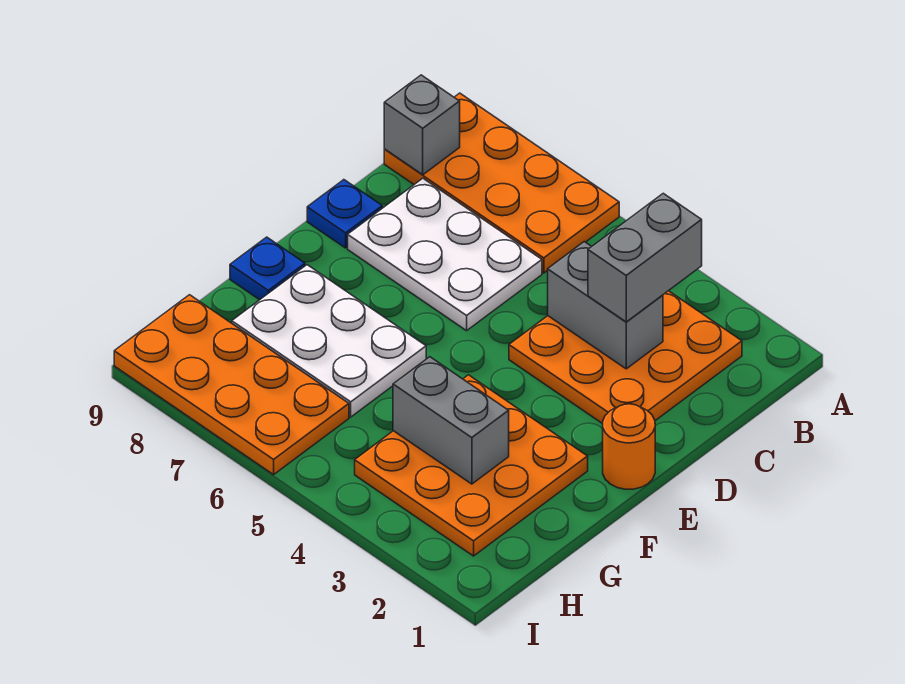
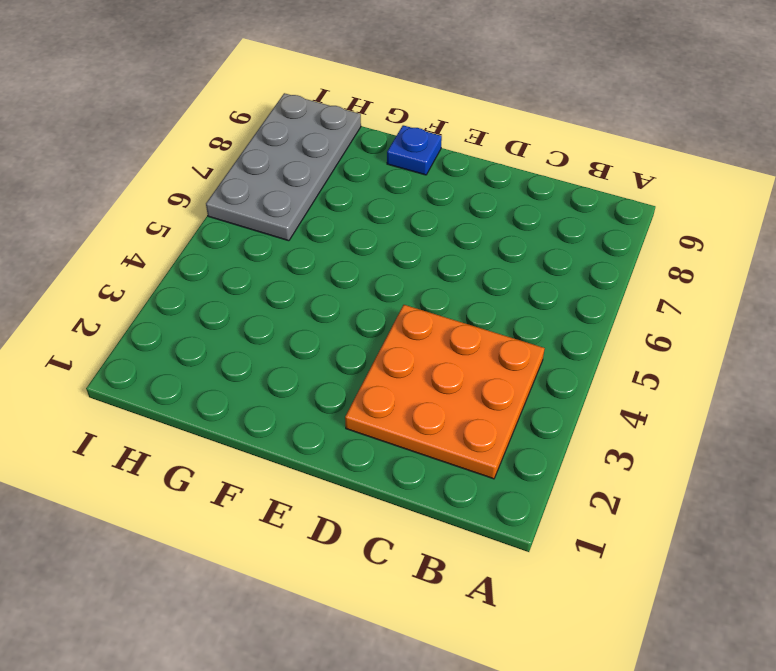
grey plate H6:I9 level 1 -> orange plate H6:I9 level 1
none -> orange plate A6:B9 level 1
none -> white plate C6:D8 level 1
none -> blue plate D9 level 1

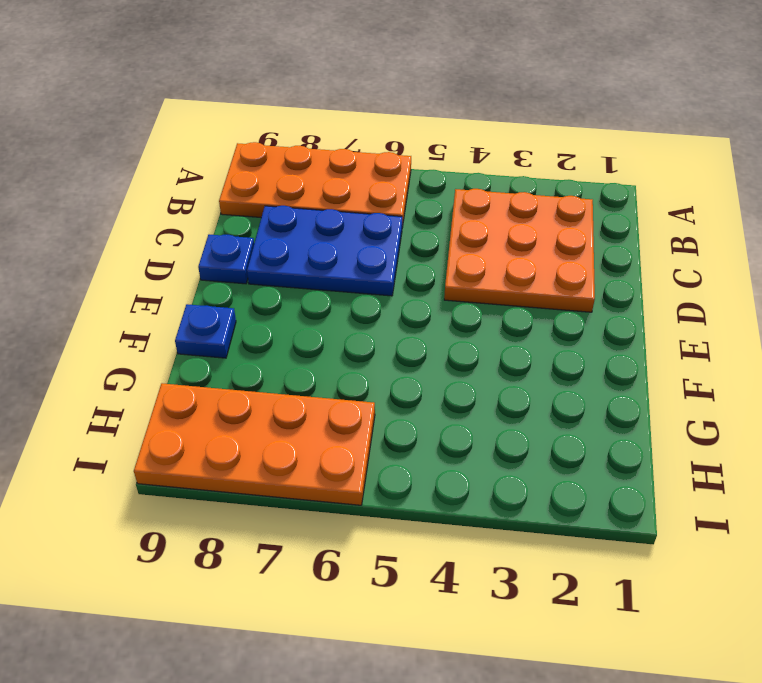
blue plate C6:D8 level 1 -> white plate C6:D8 level 1
none -> orange round brick E1 level 1
none -> orange plate F2:H4 level 1
none -> white plate F6:G8 level 1

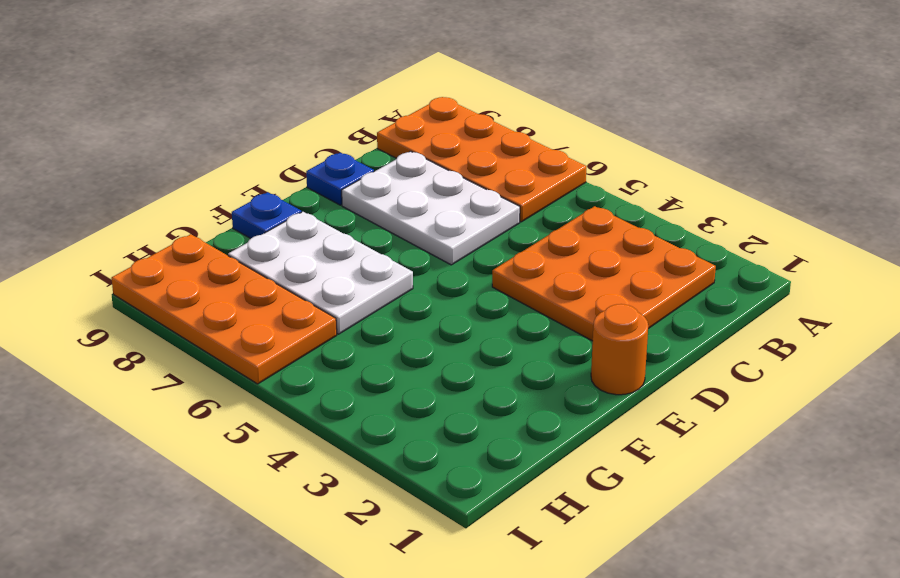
none -> orange plate F2:H4 level 1
none -> grey brick B9 level 2
none -> grey brick C3:C4 level 2

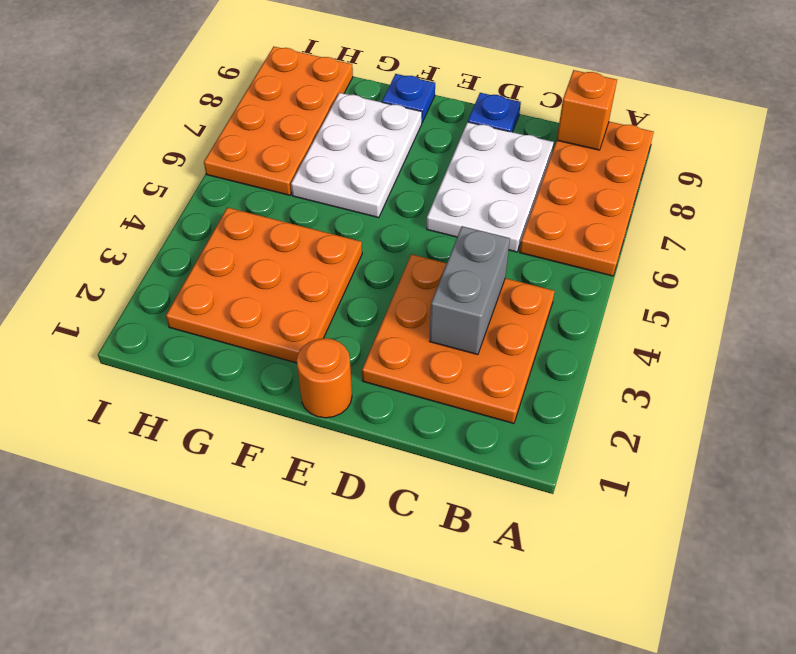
orange brick B9 level 2 -> grey brick B9 level 2
none -> grey brick G3:G4 level 2
none -> grey brick B3:C3 level 3

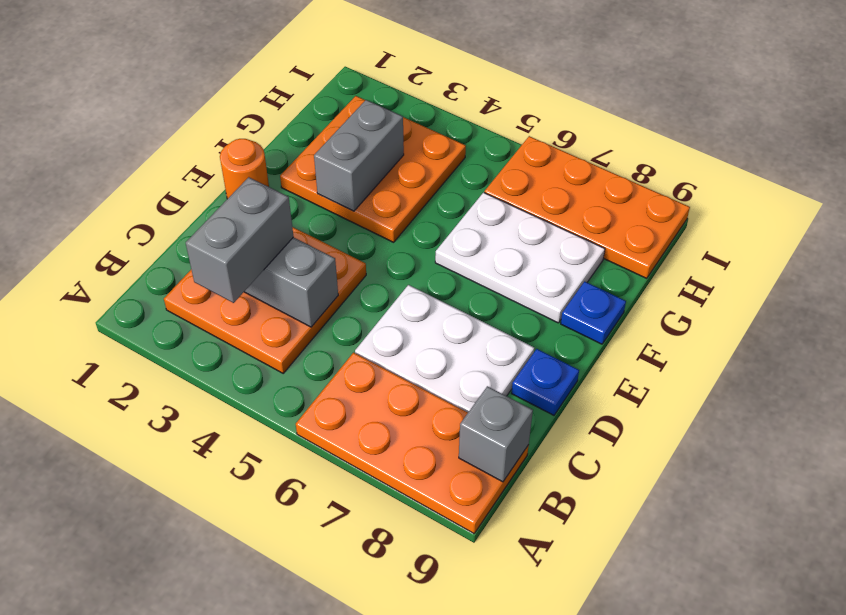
grey brick F3:G3 level 2 -> grey brick G3:G4 level 2

